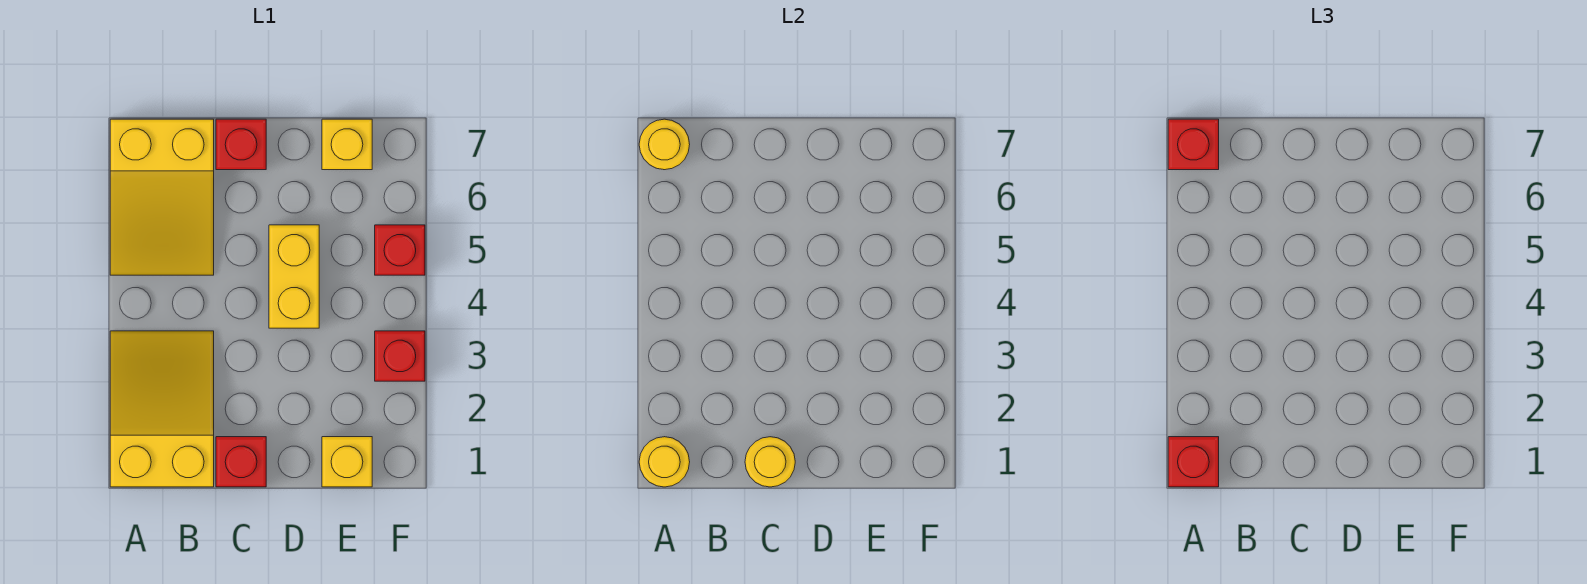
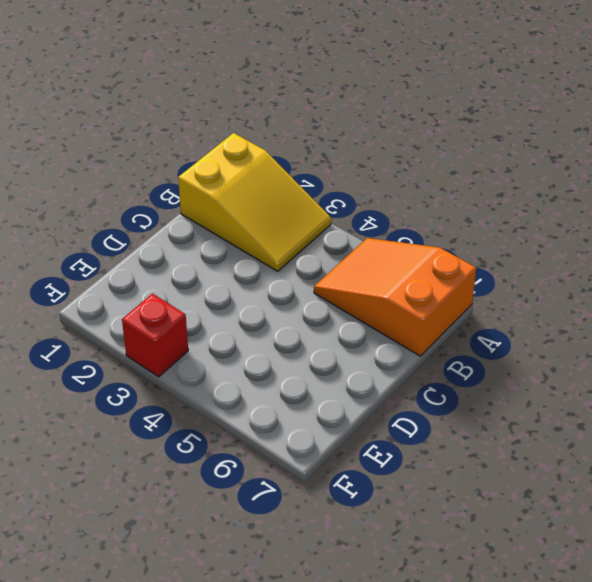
orange slope A5:B7 level 1 top 7 -> yellow slope A5:B7 level 1 top 7
none -> red brick C1 level 1
none -> red brick C7 level 1
none -> yellow brick D4:D5 level 1

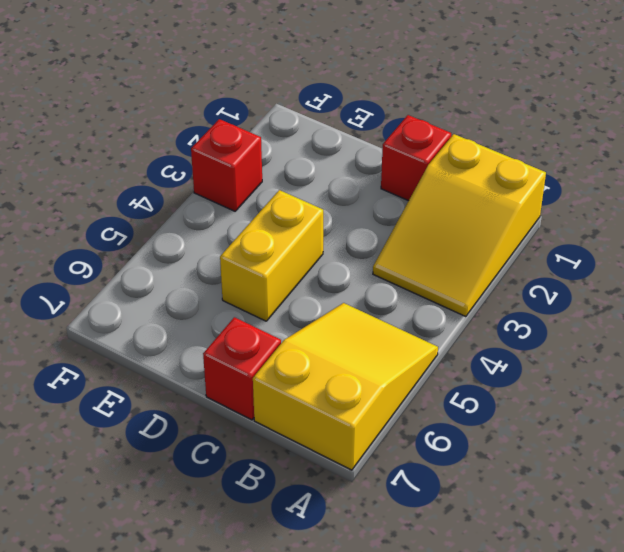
none -> yellow brick E1 level 1
none -> yellow brick E7 level 1
none -> red brick F5 level 1

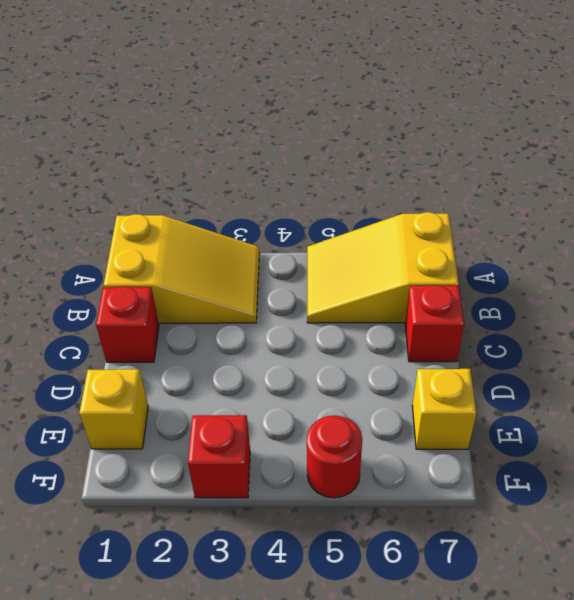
red round brick F5 level 1 -> red brick F5 level 1
none -> yellow brick D4:D5 level 1
none -> yellow round brick A1 level 2
none -> yellow round brick A7 level 2

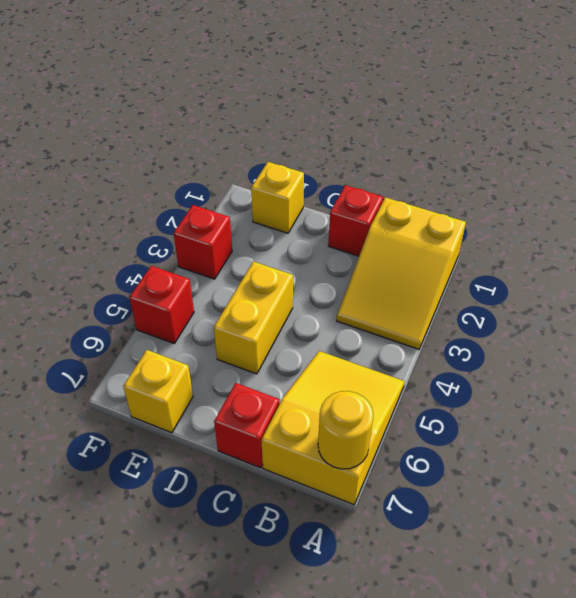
none -> yellow round brick A1 level 2
none -> yellow round brick C1 level 2
none -> red brick A1 level 3

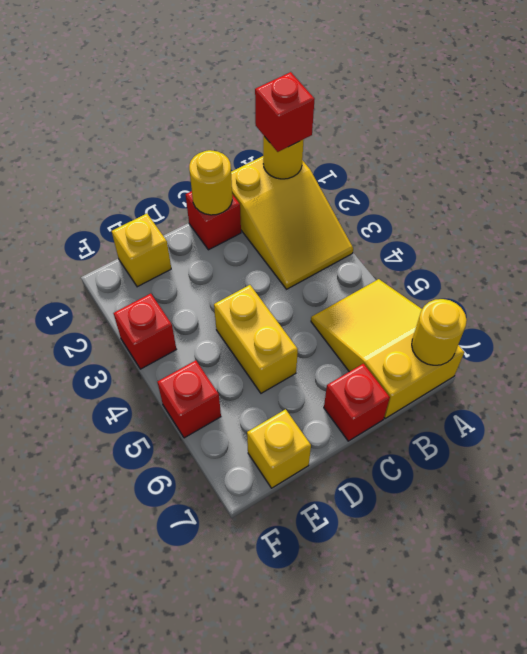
none -> red brick A7 level 3

